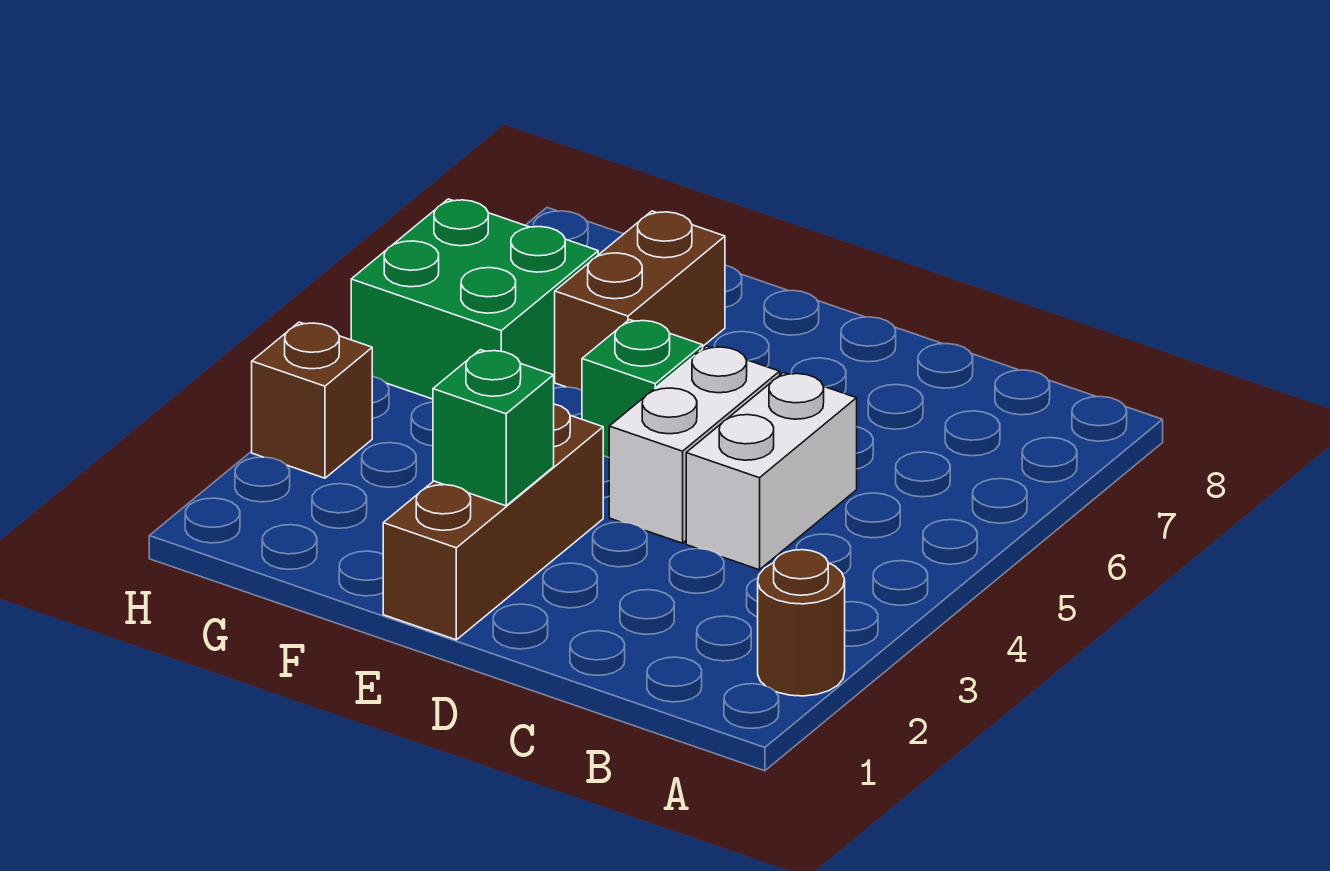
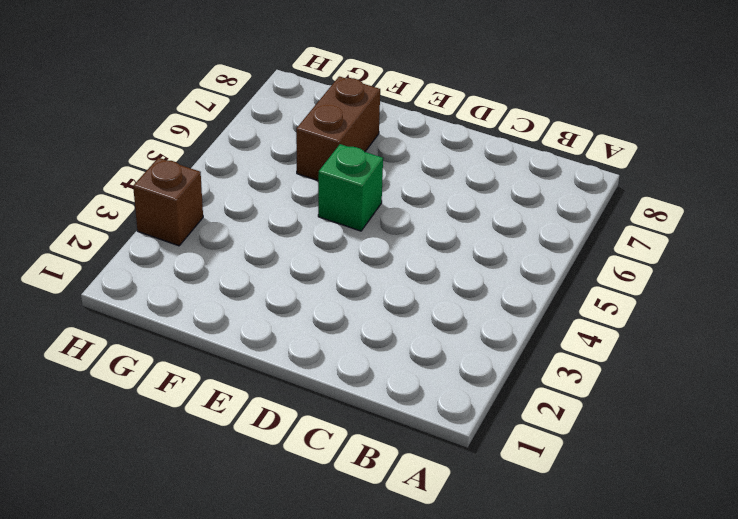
none -> brown round brick A2 level 1
none -> white brick C4:C5 level 1

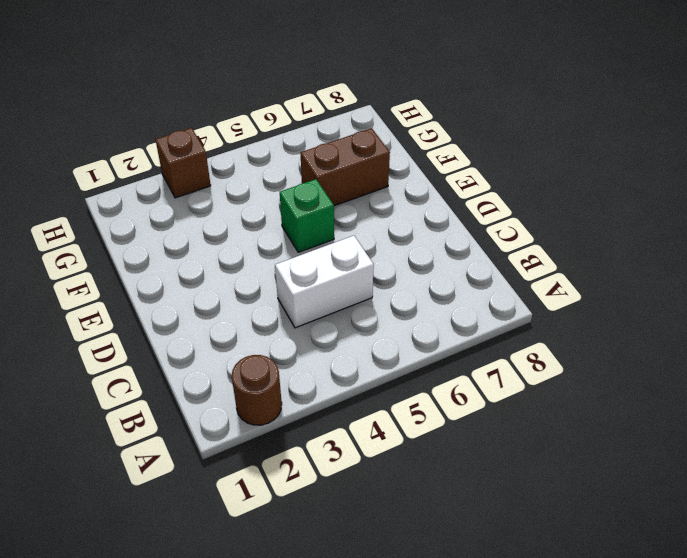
none -> white brick D4:D5 level 1
none -> brown brick E1:E3 level 1

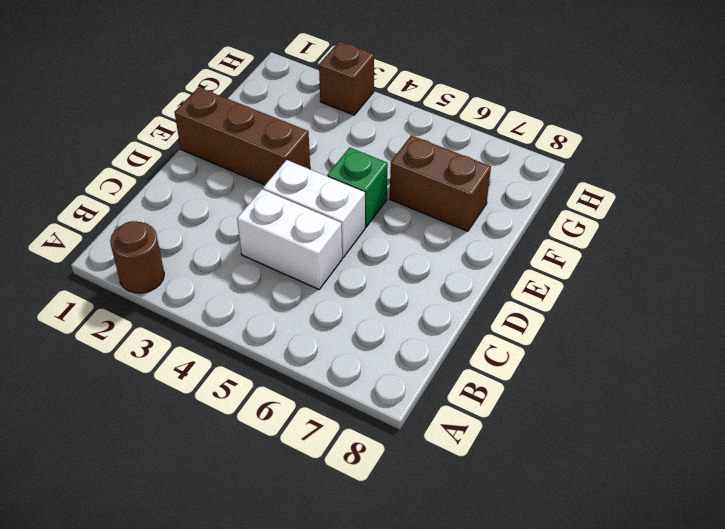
none -> green brick G5:H6 level 1
none -> green brick E2 level 2

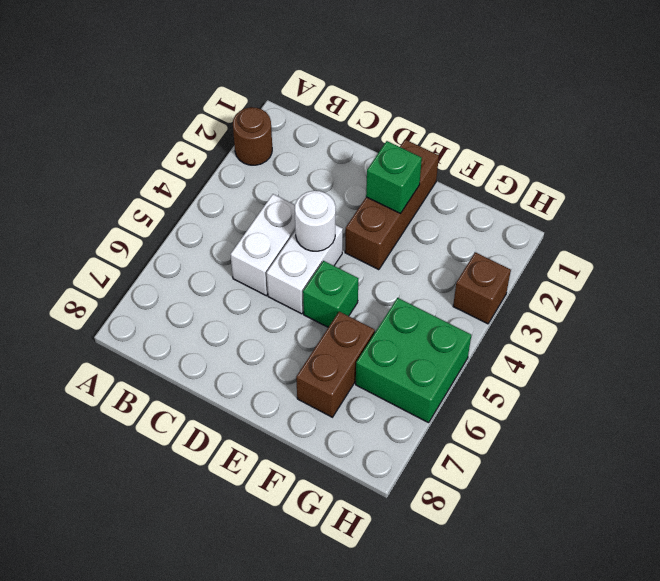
white round brick D4 level 2 -> none

